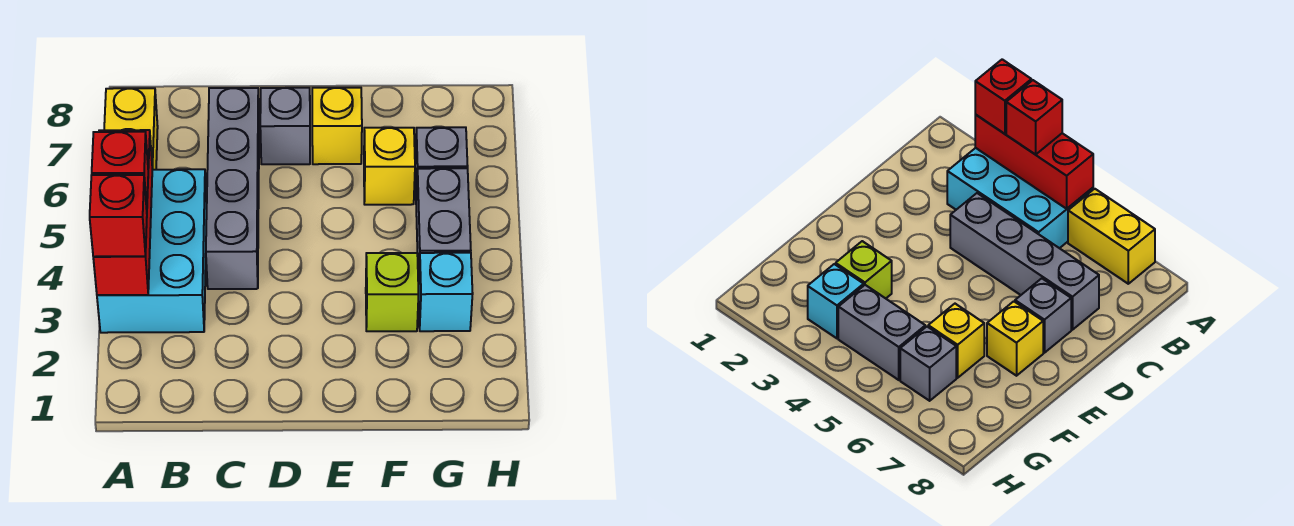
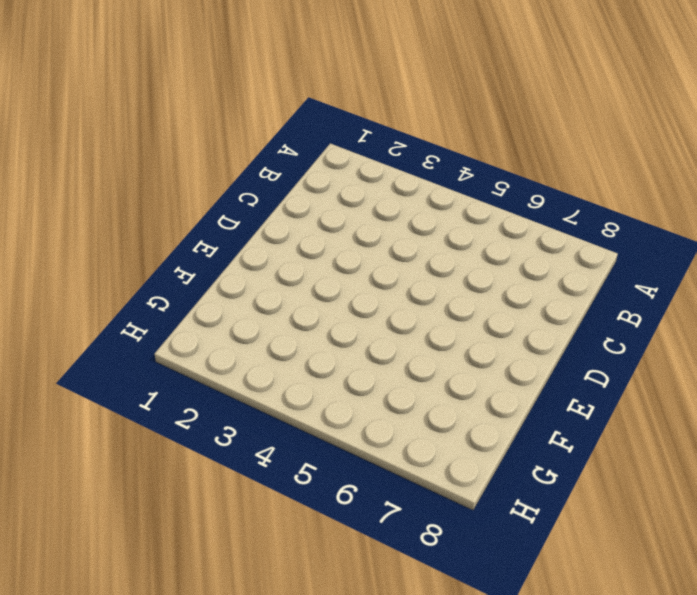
none -> cyan brick A3:B5 level 1
none -> yellow brick A6:A7 level 1
none -> grey brick C4:C7 level 1

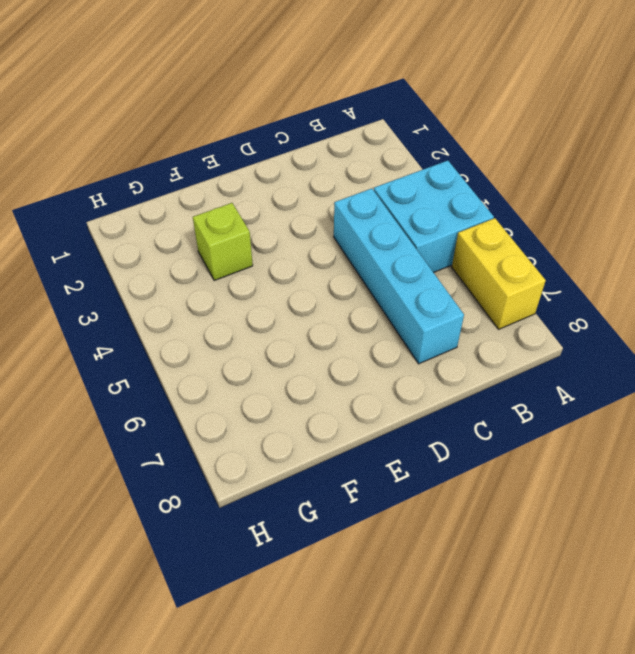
cyan brick A4:B5 level 1 -> cyan brick A3:B5 level 1
cyan brick C4:C7 level 1 -> grey brick C4:C7 level 1
none -> grey brick D7 level 1
none -> yellow brick E7 level 1
none -> yellow brick F6 level 1

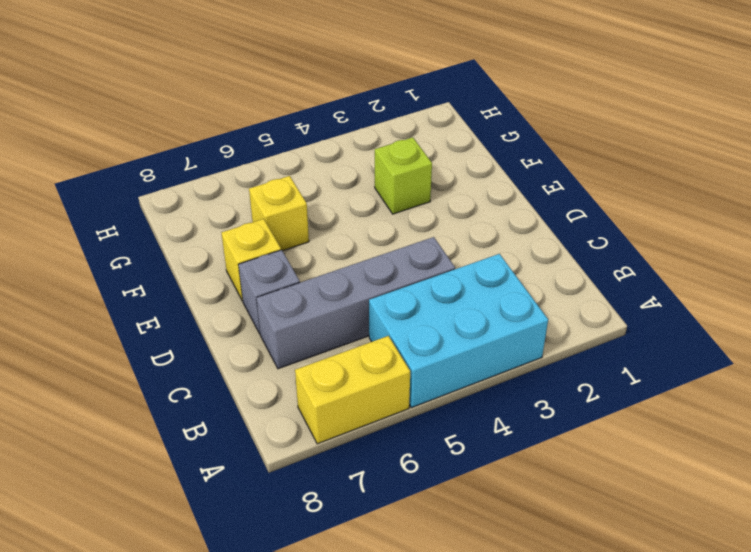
none -> cyan brick G3 level 1
none -> grey brick G4:G5 level 1
none -> grey brick G6 level 1

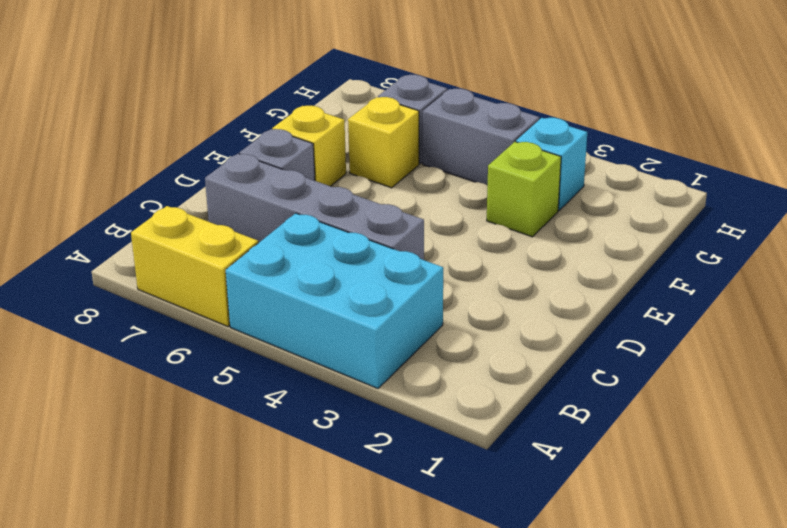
none -> red brick A3:A5 level 2
none -> red brick A3 level 3
none -> red brick A4 level 3

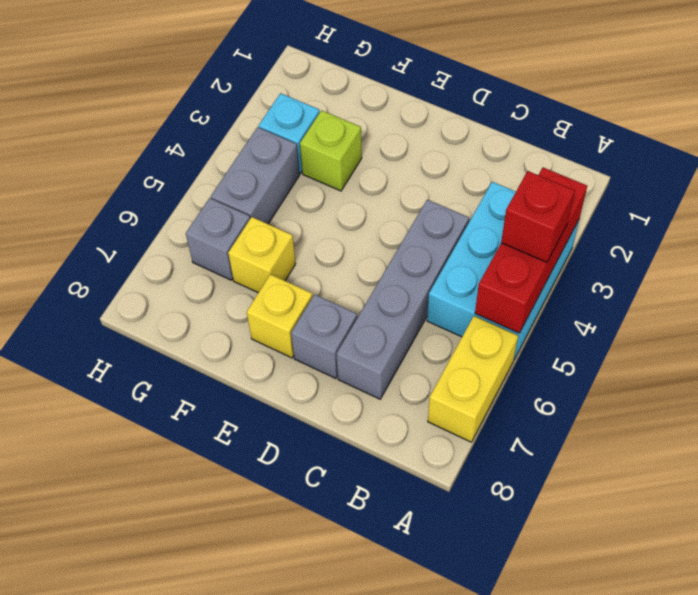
none -> red brick A3 level 3

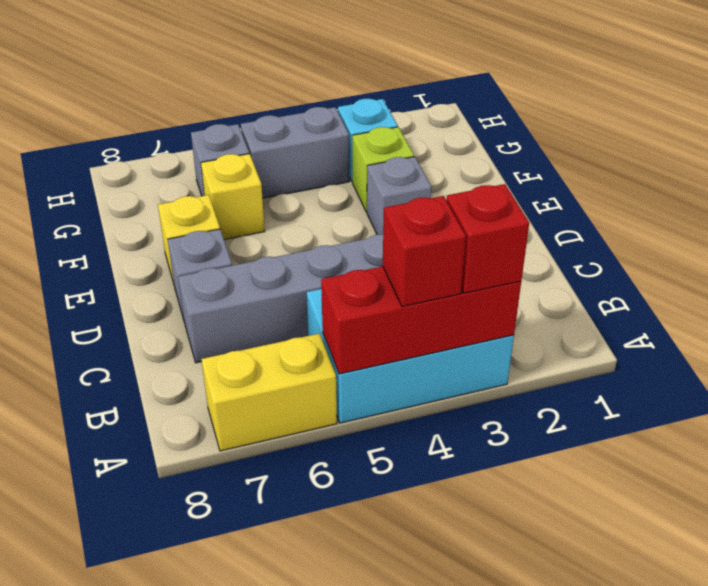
grey brick E3 level 1 -> none

